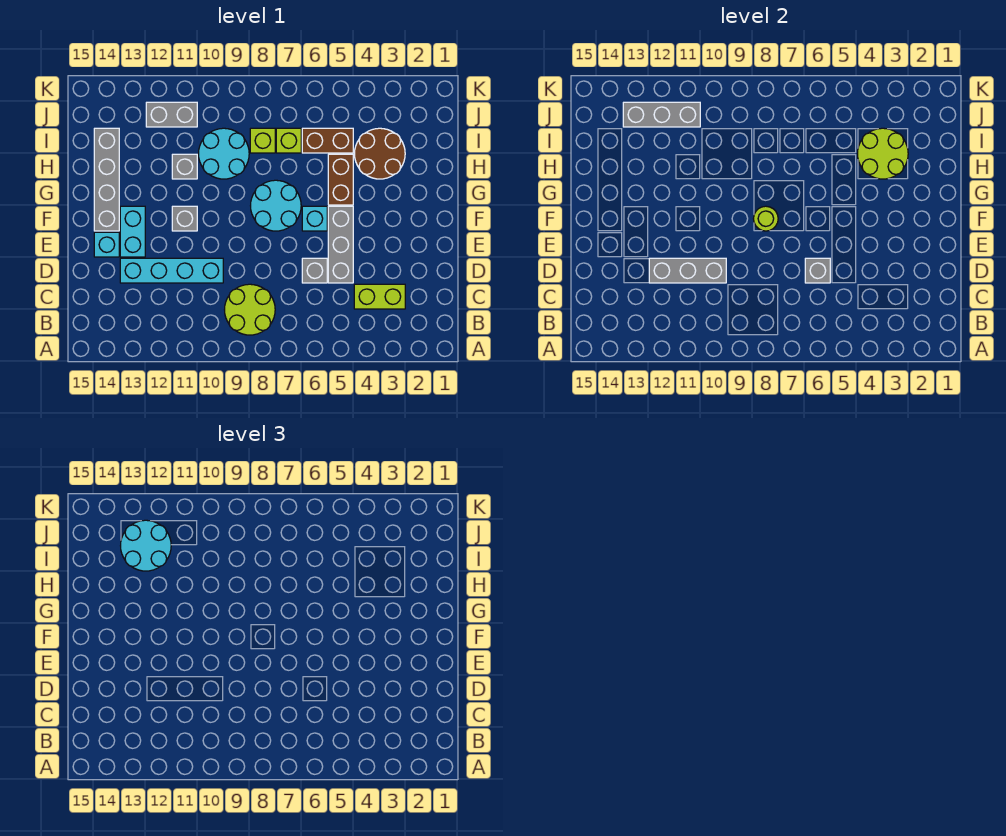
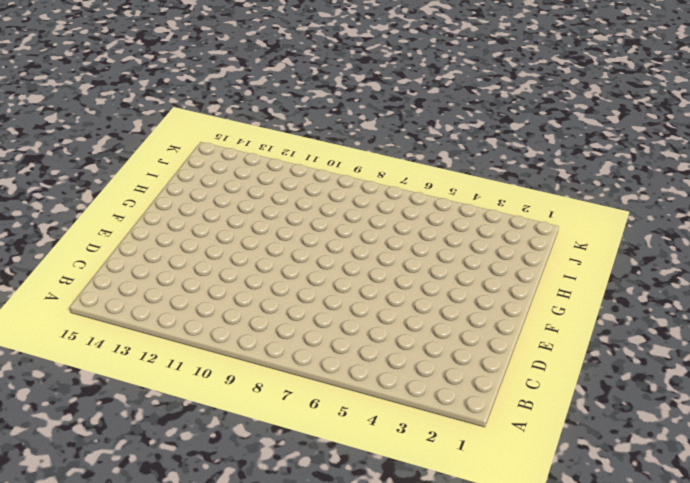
none -> lime round brick B8:C9 level 1
none -> lime brick C3:C4 level 1
none -> grey brick D5:F5 level 1

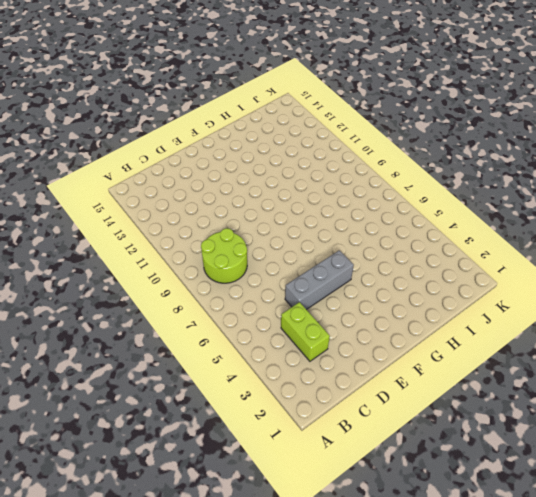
none -> grey brick D6 level 1
none -> cyan brick D10:D13 level 1
none -> cyan brick E13:F13 level 1

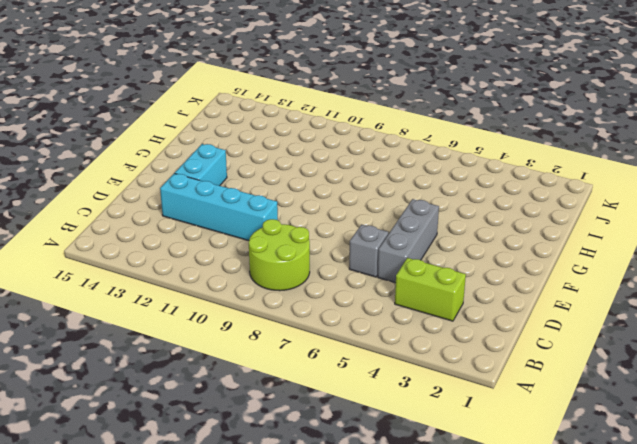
none -> cyan brick E14 level 1
none -> cyan brick F6 level 1
none -> cyan round brick F7:G8 level 1

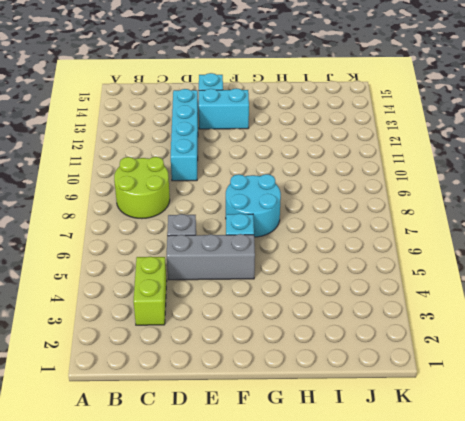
none -> grey brick F11 level 1
none -> grey brick F14:I14 level 1
none -> brown brick G5:H5 level 1

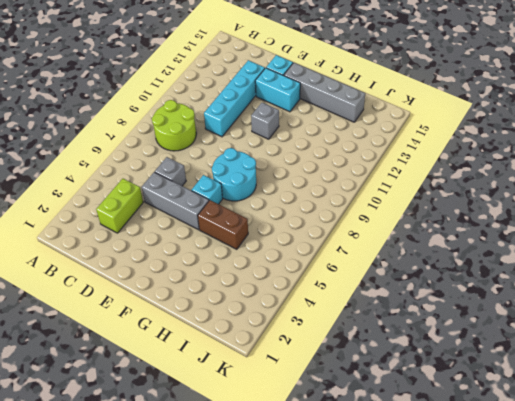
none -> brown round brick H3:I4 level 1
none -> cyan round brick H9:I10 level 1
none -> grey brick H11 level 1

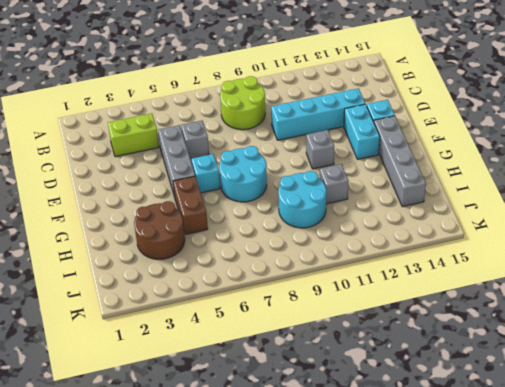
none -> brown brick I5:I6 level 1
none -> lime brick I7 level 1
none -> lime brick I8 level 1

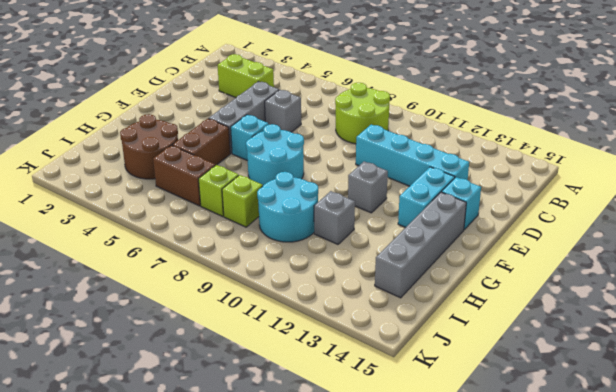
none -> grey brick J11:J12 level 1
none -> grey brick D6 level 2
none -> grey brick D10:D12 level 2

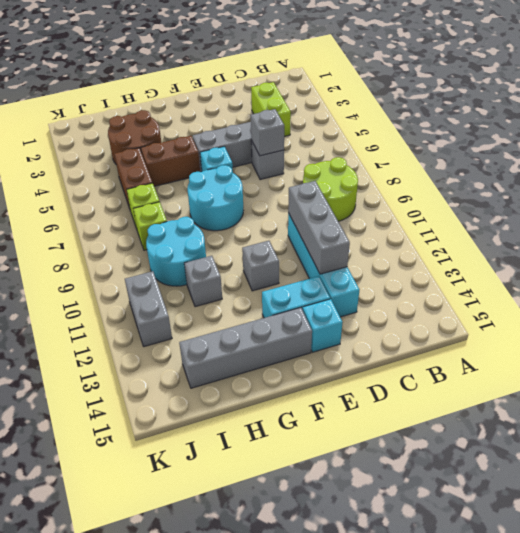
none -> lime round brick F8 level 2
none -> lime round brick H3:I4 level 2
none -> grey brick J11:J13 level 2

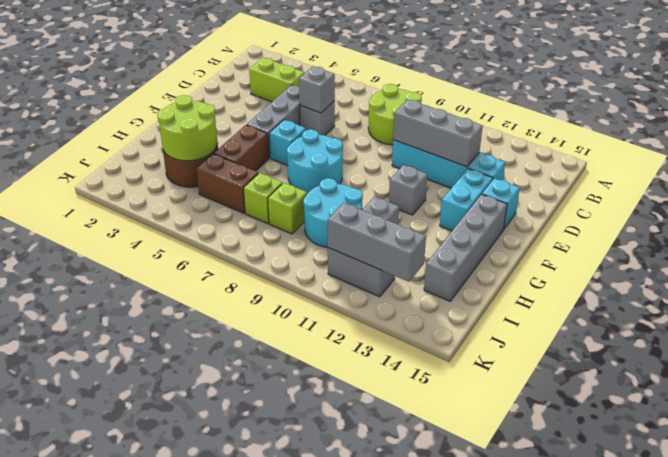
none -> lime round brick F8 level 2
none -> cyan round brick I12:J13 level 3

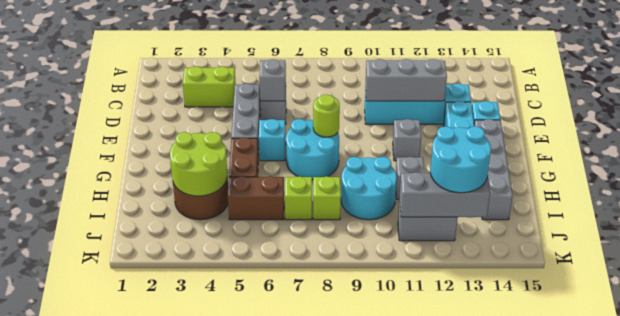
none -> lime round brick B8:C9 level 1

